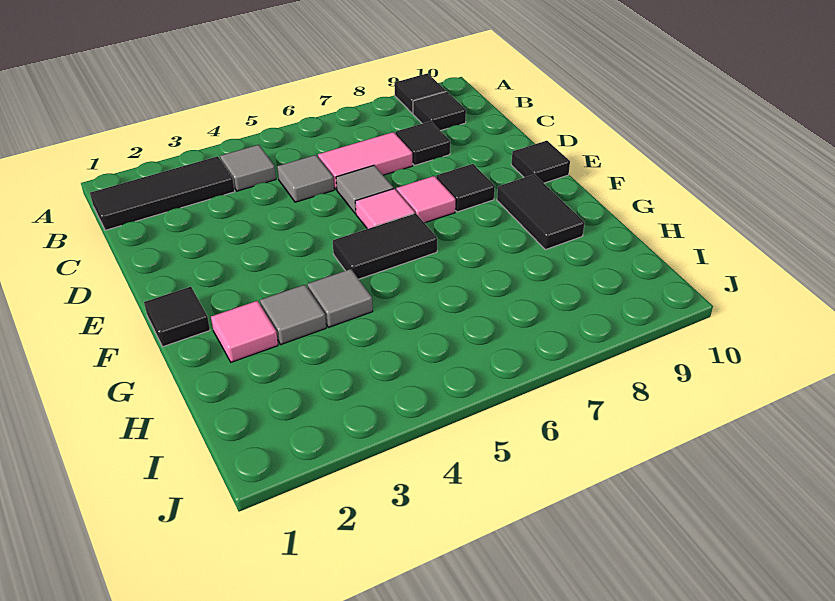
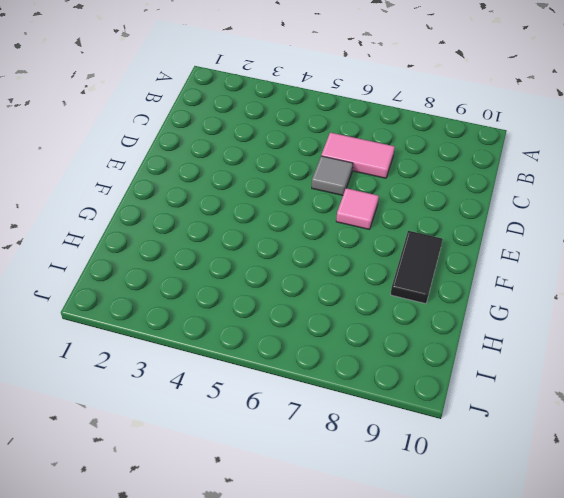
none -> black tile A9 level 1
none -> black tile B1:B3 level 1
none -> grey tile B4 level 1

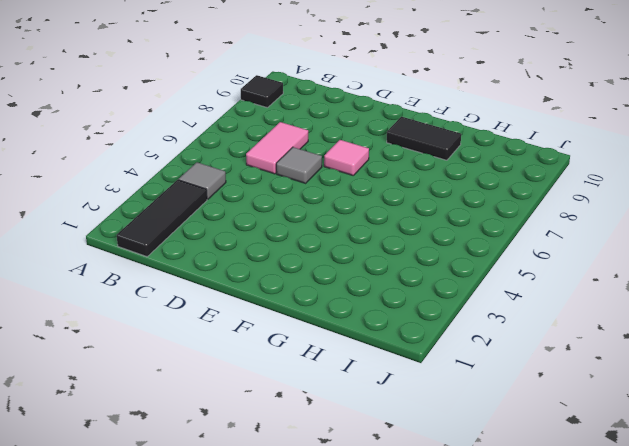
none -> black tile B9 level 1
none -> grey tile C5 level 1
none -> black tile C8 level 1

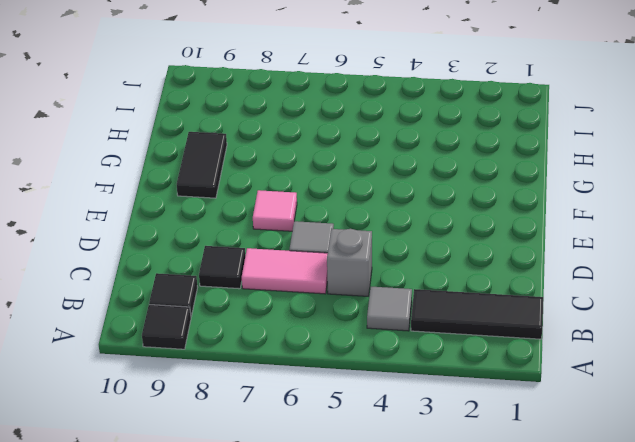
grey brick C5 level 1 -> grey tile C5 level 1
none -> pink tile E6 level 1
none -> black tile E8 level 1
none -> black tile E10 level 1

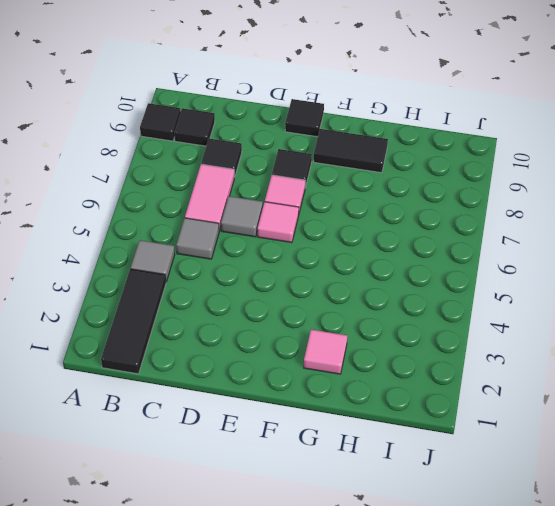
none -> black tile F1 level 1
none -> black tile F5:F6 level 1
none -> grey tile G3 level 1

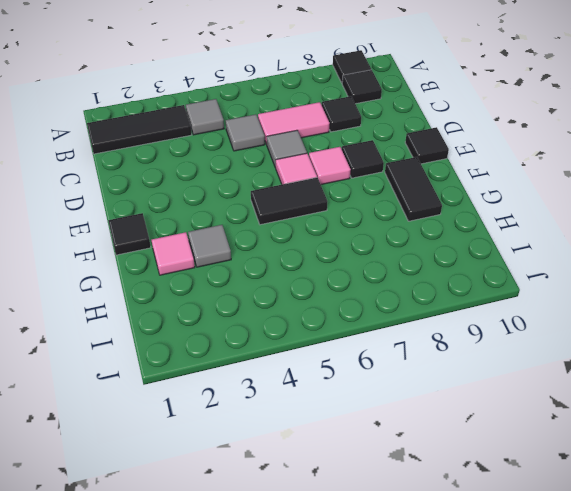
none -> grey tile G4 level 1

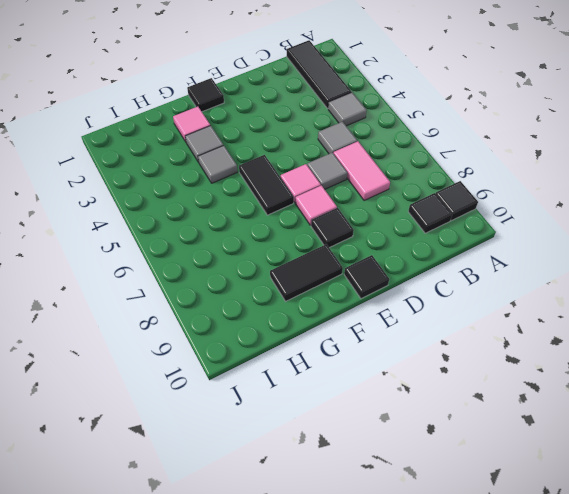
none -> black tile C8 level 1

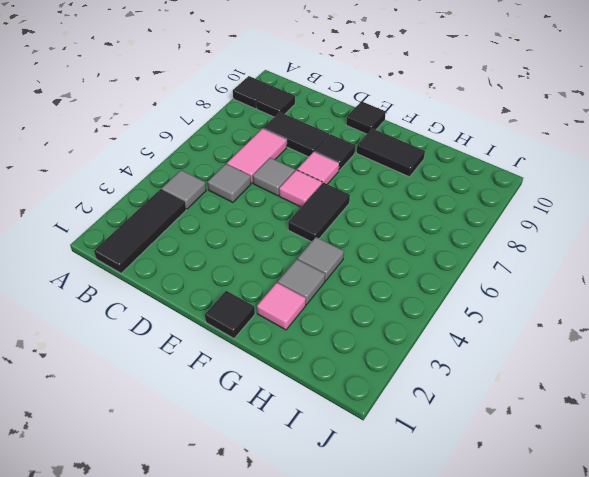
black tile C8:D8 level 1 -> black tile C8 level 1

